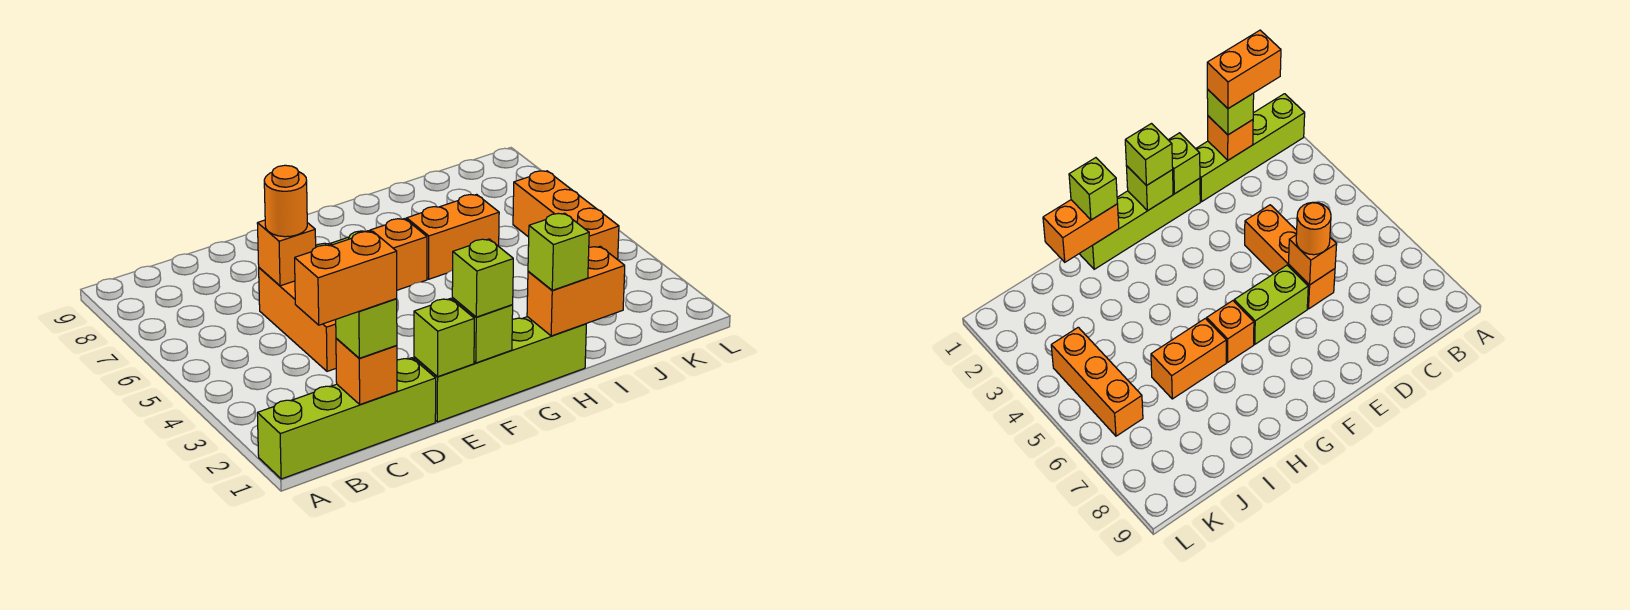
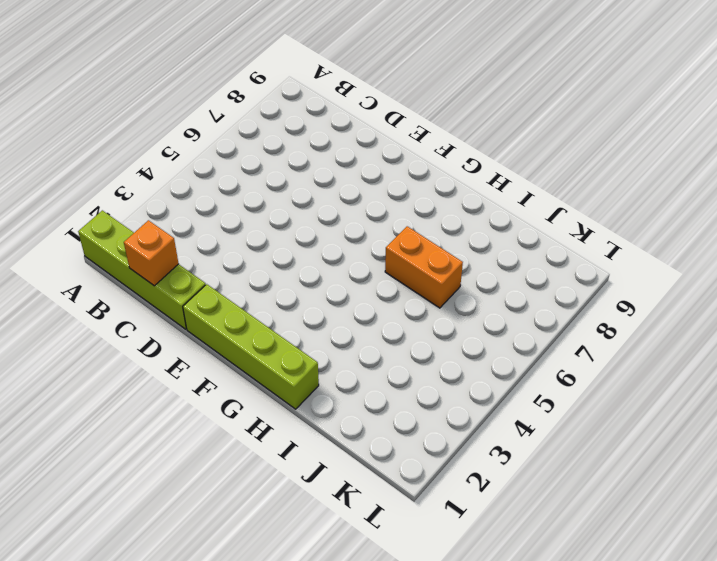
none -> orange brick D4:D6 level 1
none -> lime brick E6:F6 level 1
none -> orange brick G6 level 1

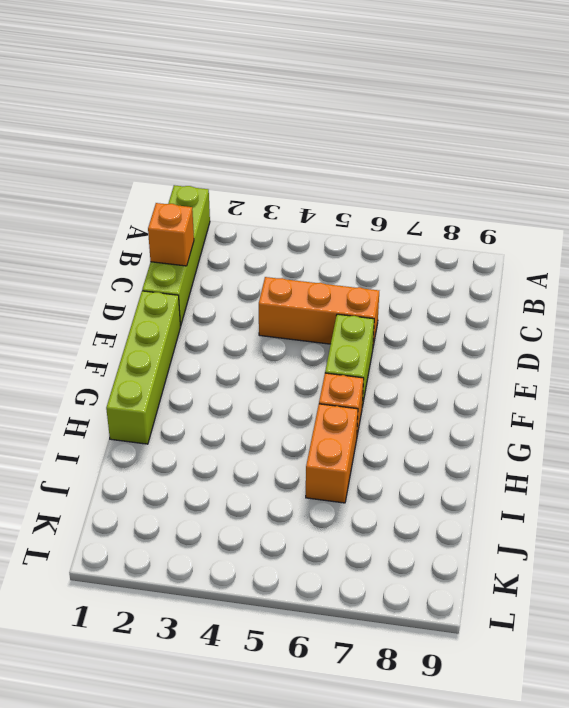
none -> orange brick K4:K6 level 1
none -> orange brick D6 level 2
none -> lime brick E1 level 2

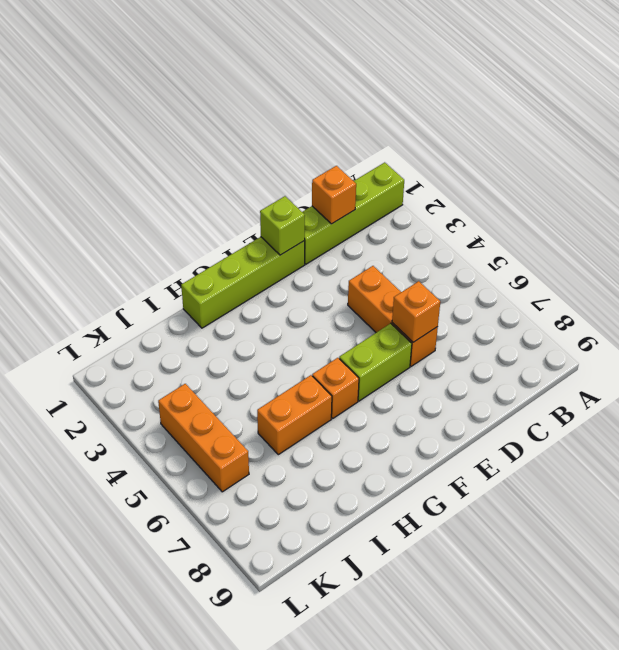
none -> lime brick F1 level 2
none -> orange brick H1:I1 level 2
none -> lime brick C1 level 3

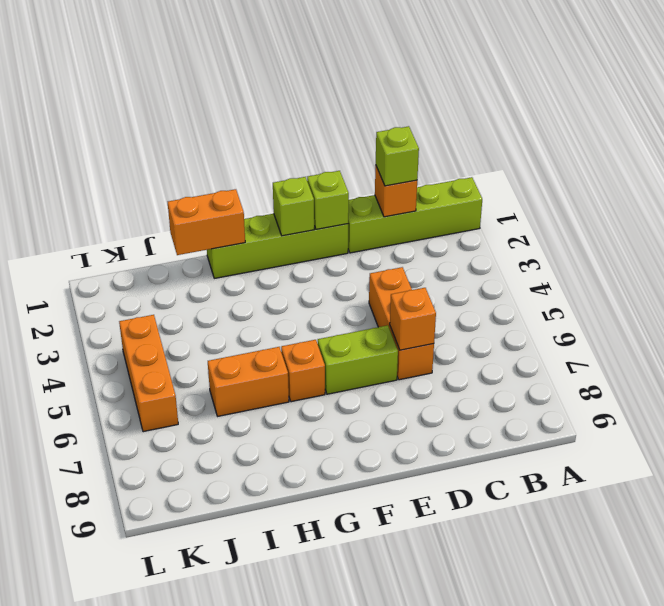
none -> orange round brick D6 level 3
none -> lime brick F1 level 3
none -> lime brick H1 level 3

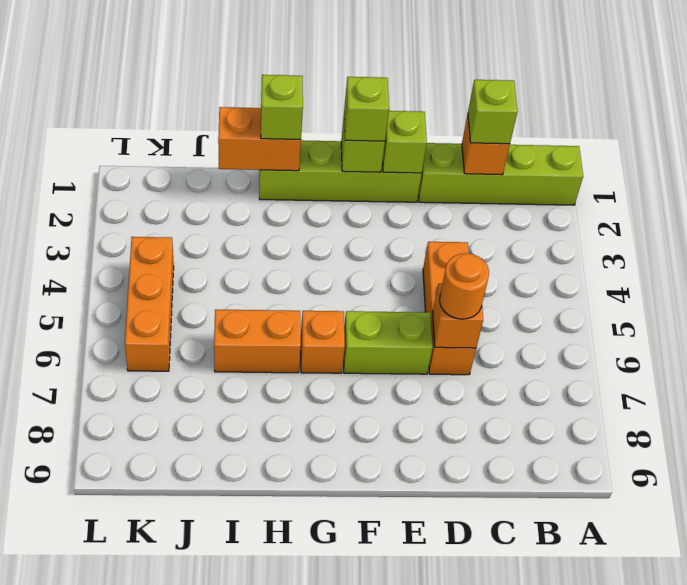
none -> orange brick B1:C1 level 4

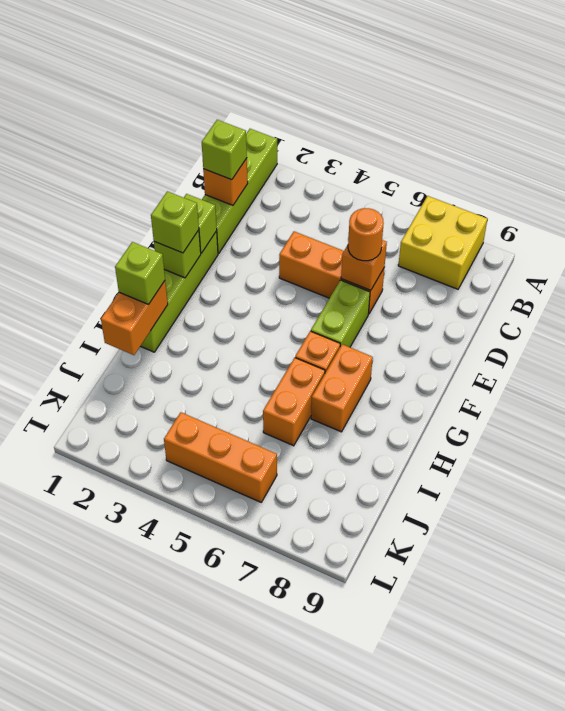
yellow brick A7:B8 level 1 -> none
orange brick G7:H7 level 1 -> orange brick B1:C1 level 4

